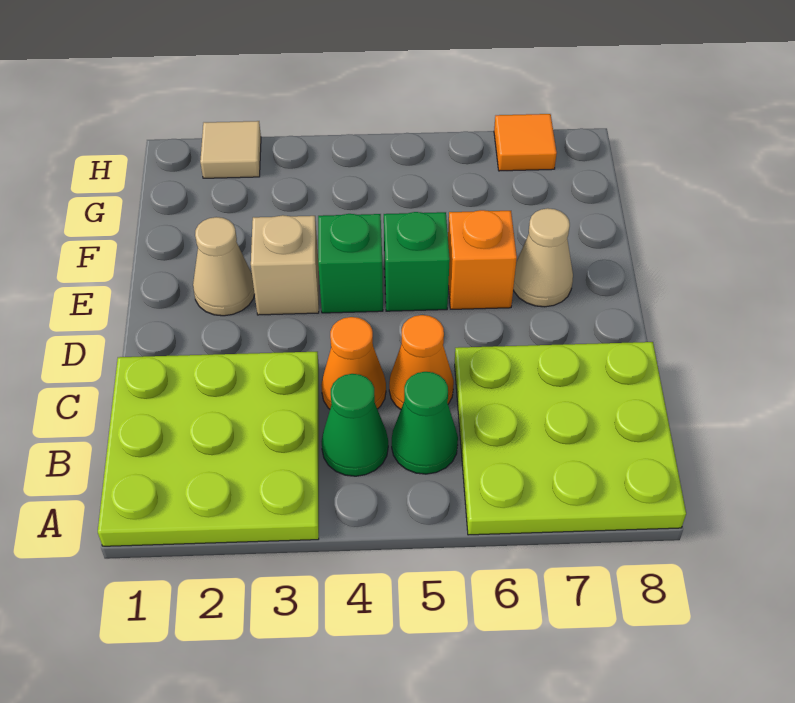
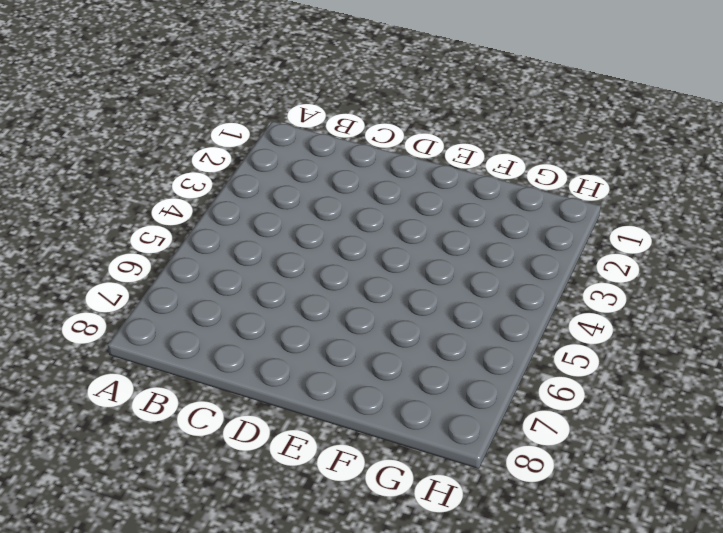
none -> lime plate A1:C3 level 1
none -> lime plate A6:C8 level 1
none -> green cone B4 level 1

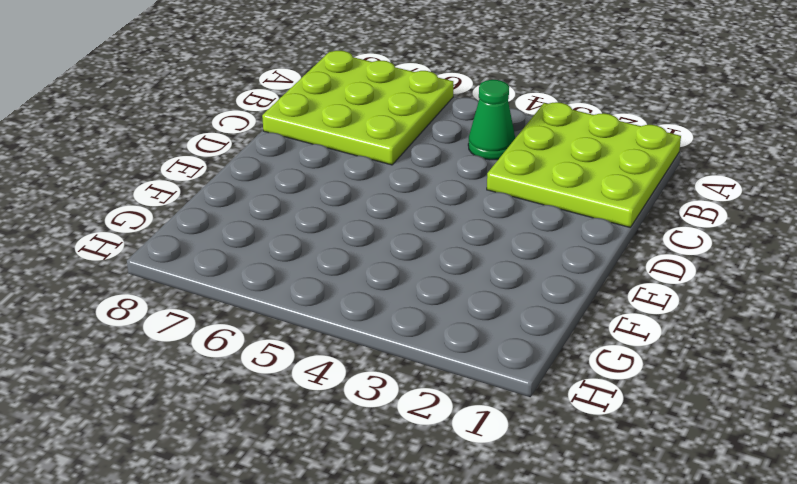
none -> green cone B5 level 1
none -> orange cone C4 level 1
none -> orange cone C5 level 1

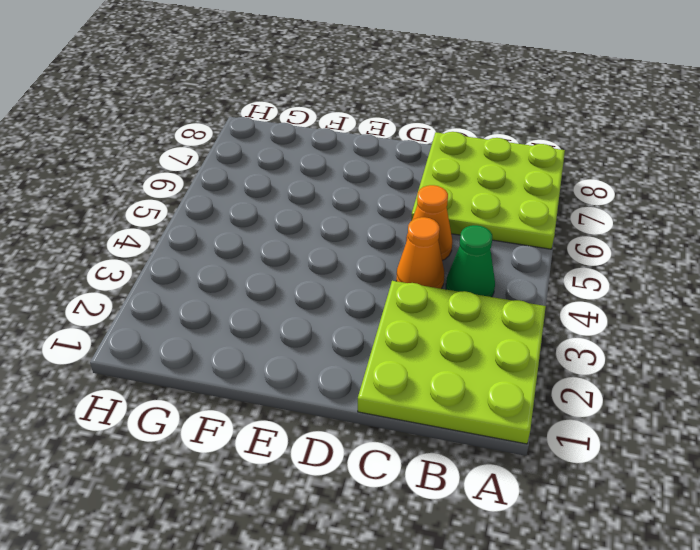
none -> green cone B5 level 1
none -> tan cone E2 level 1
none -> tan brick E3 level 1

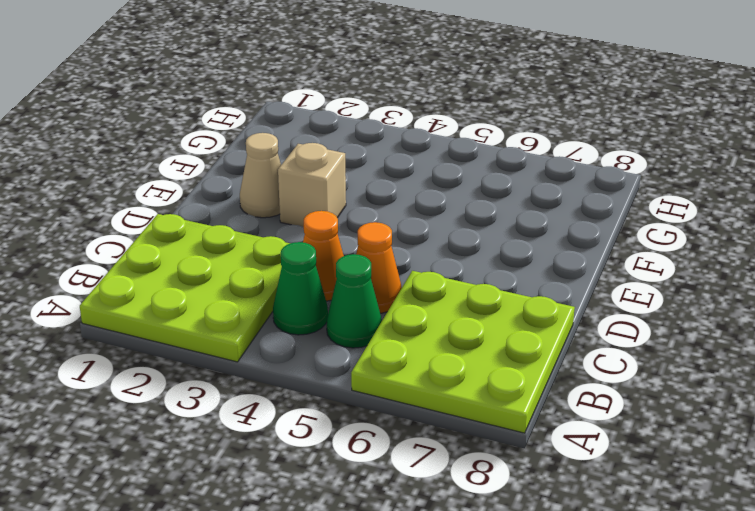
none -> green brick E4 level 1
none -> green brick E5 level 1
none -> orange brick E6 level 1

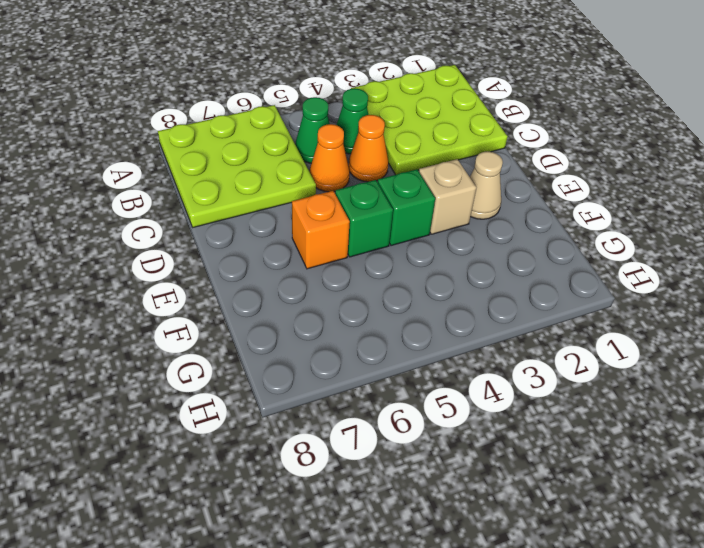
none -> tan cone E7 level 1
none -> tan tile H2 level 1
none -> orange tile H7 level 1

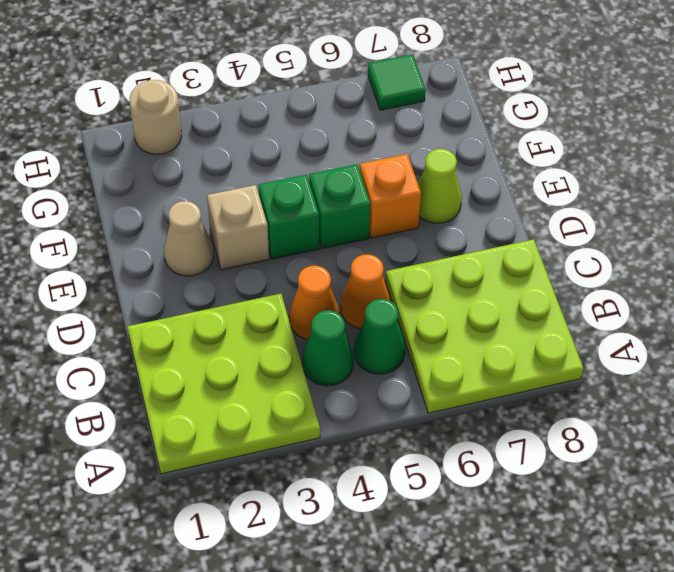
lime cone E7 level 1 -> tan cone E7 level 1
tan round brick H2 level 1 -> tan tile H2 level 1
green tile H7 level 1 -> orange tile H7 level 1

